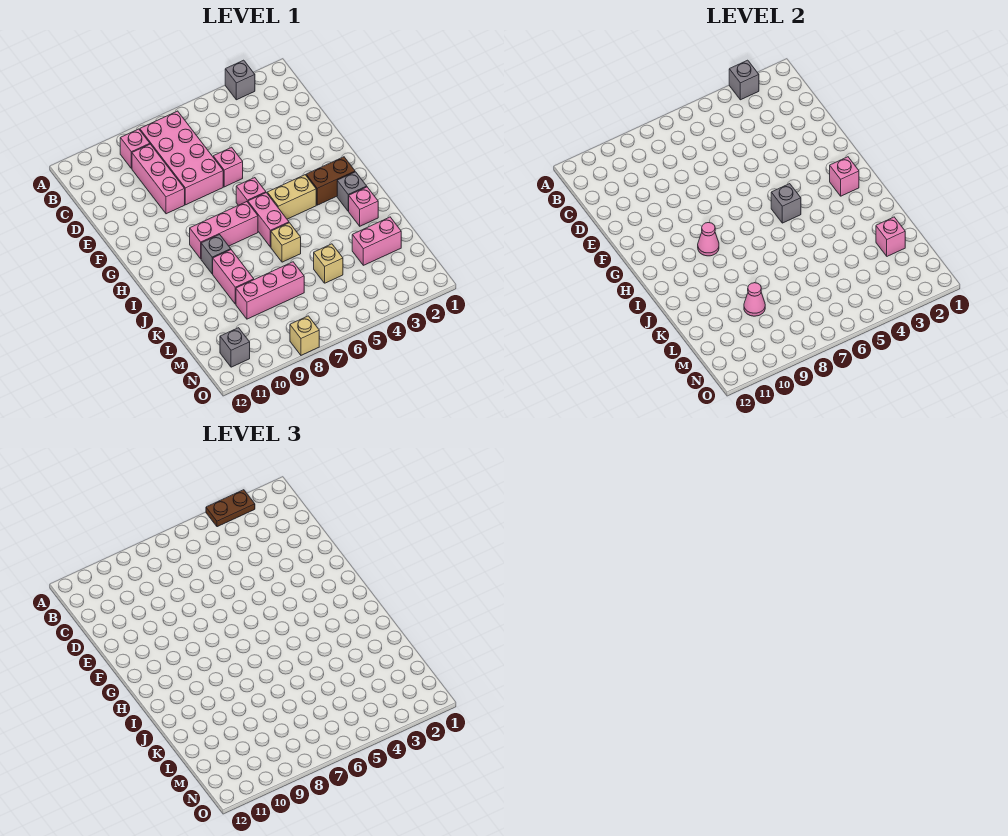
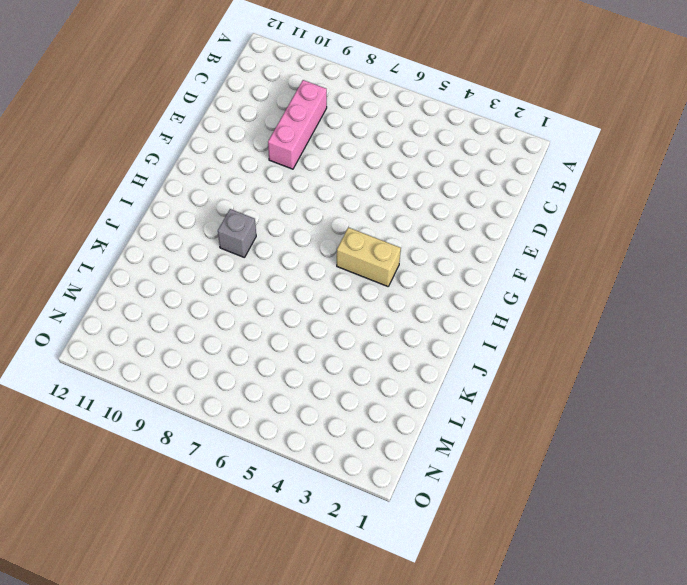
none -> grey brick A3 level 1
none -> pink brick B7:E8 level 1
none -> pink brick B9 level 1

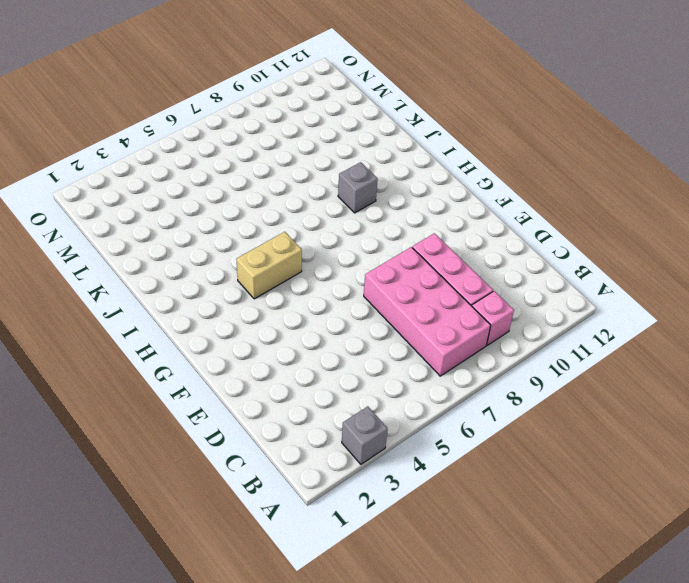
none -> pink brick E6 level 1
none -> pink brick G6 level 1
none -> brown brick H2:H3 level 1

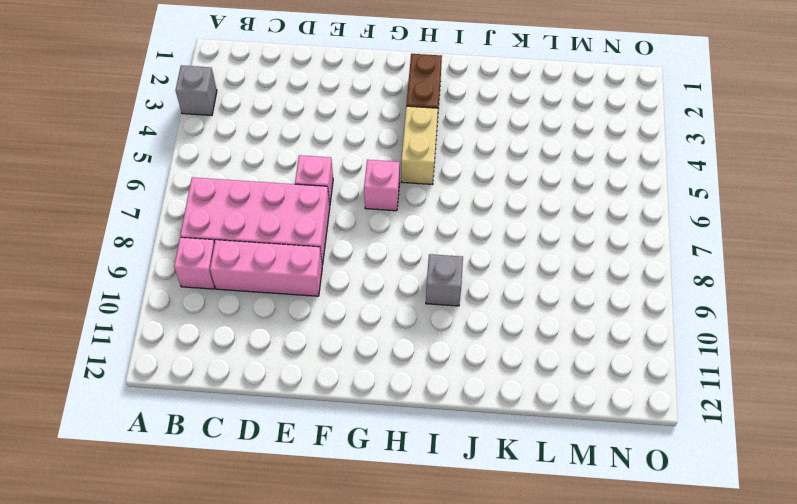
none -> pink brick H6:I6 level 1
none -> pink brick H7:H9 level 1
none -> grey brick I2 level 1

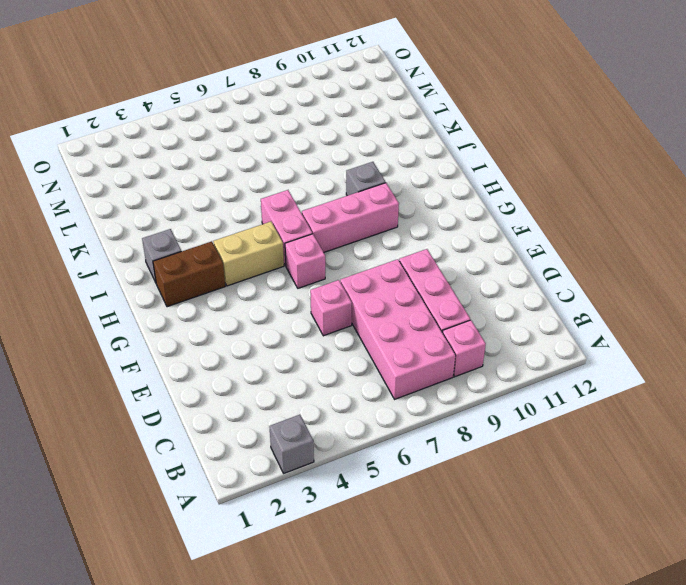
none -> pink brick J2 level 1
none -> tan brick J6 level 1
none -> pink brick J9:K9 level 1

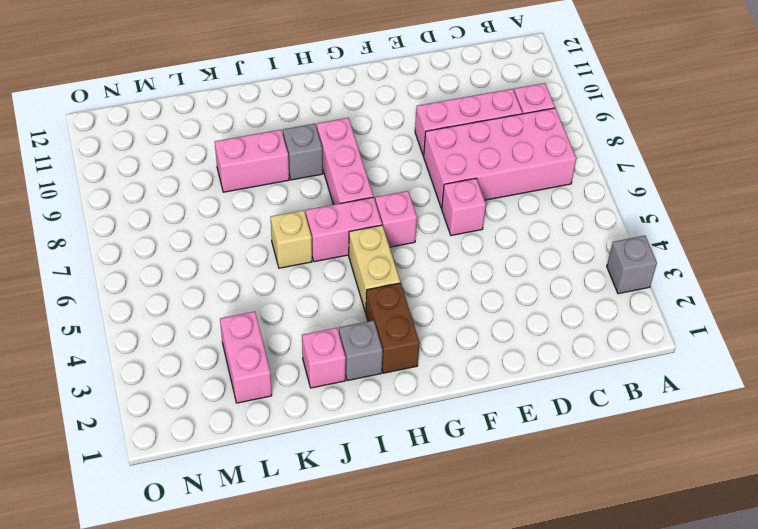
none -> tan brick L5 level 1
none -> pink brick L7:L9 level 1
none -> grey brick N11 level 1

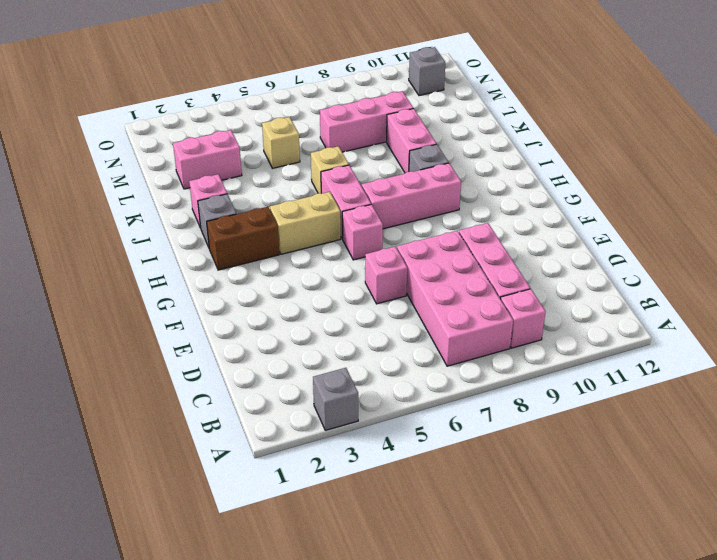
none -> tan brick O8 level 1
none -> grey brick A3 level 2
none -> pink brick H2 level 2

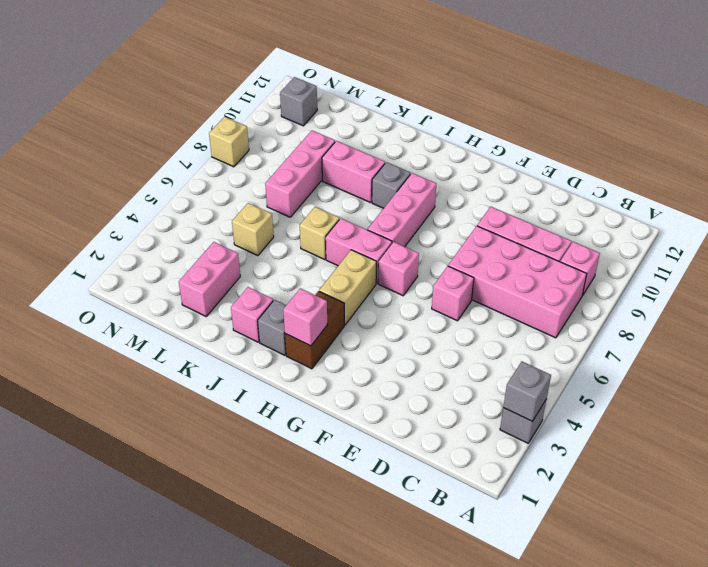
none -> grey brick H5 level 2
none -> pink cone H9 level 2
none -> pink brick L2 level 2

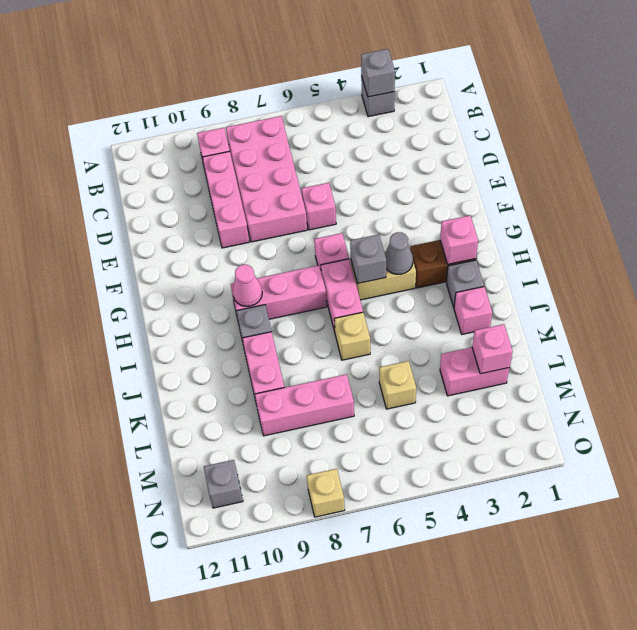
grey cone H4 level 2 -> none
none -> pink cone L9 level 2
none -> brown plate A3:A4 level 3

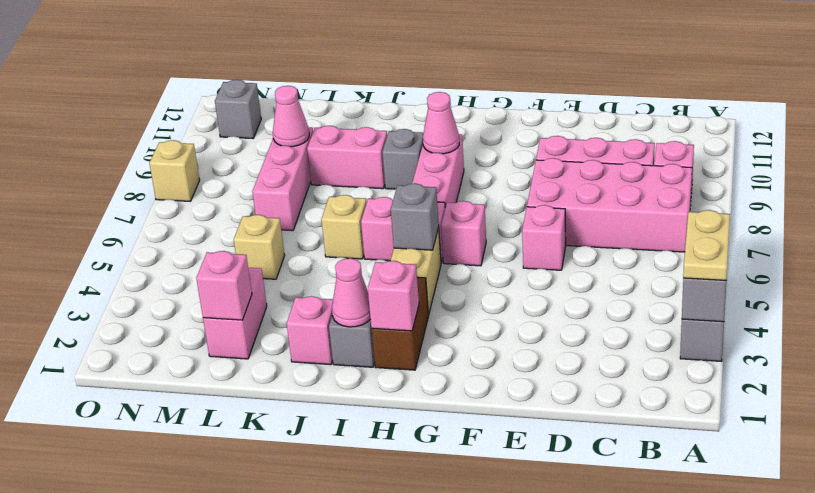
tan plate A3:A4 level 3 -> brown plate A3:A4 level 3
pink cone I2 level 2 -> none

